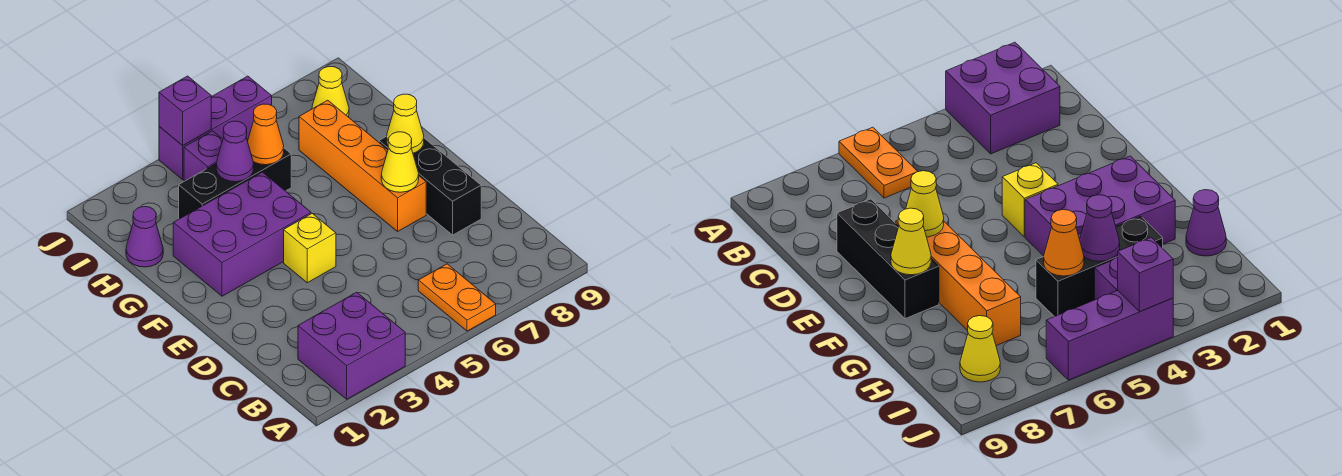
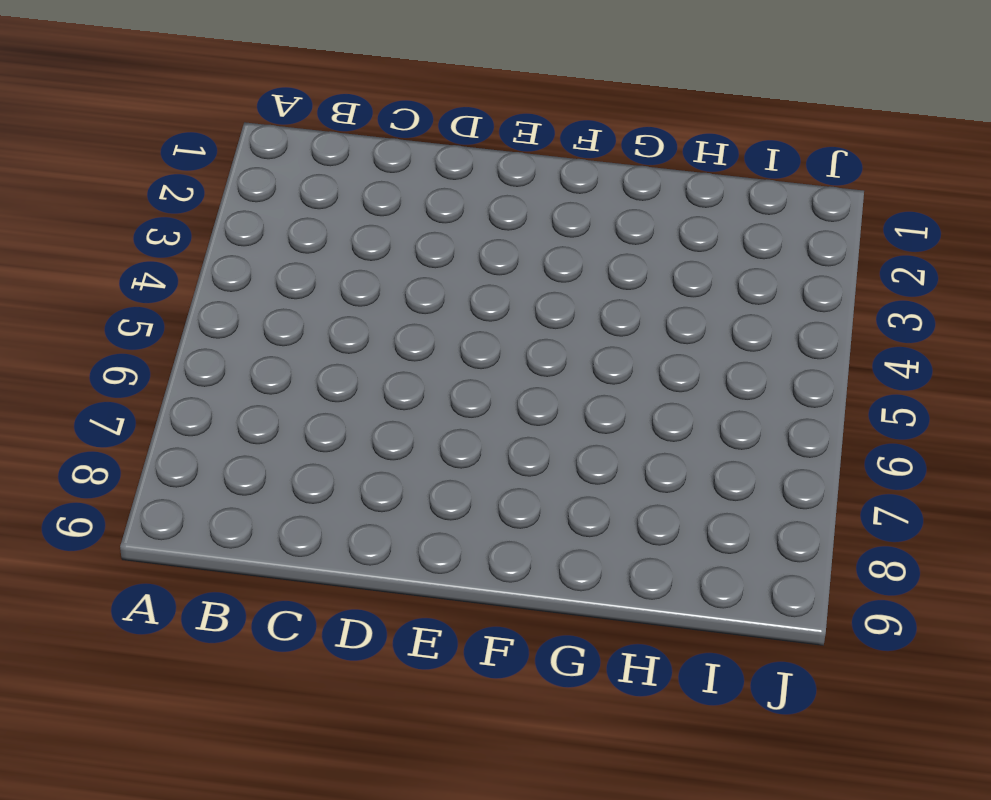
none -> purple brick A2:B3 level 1
none -> orange plate A6:B6 level 1
none -> black brick D8:F8 level 1

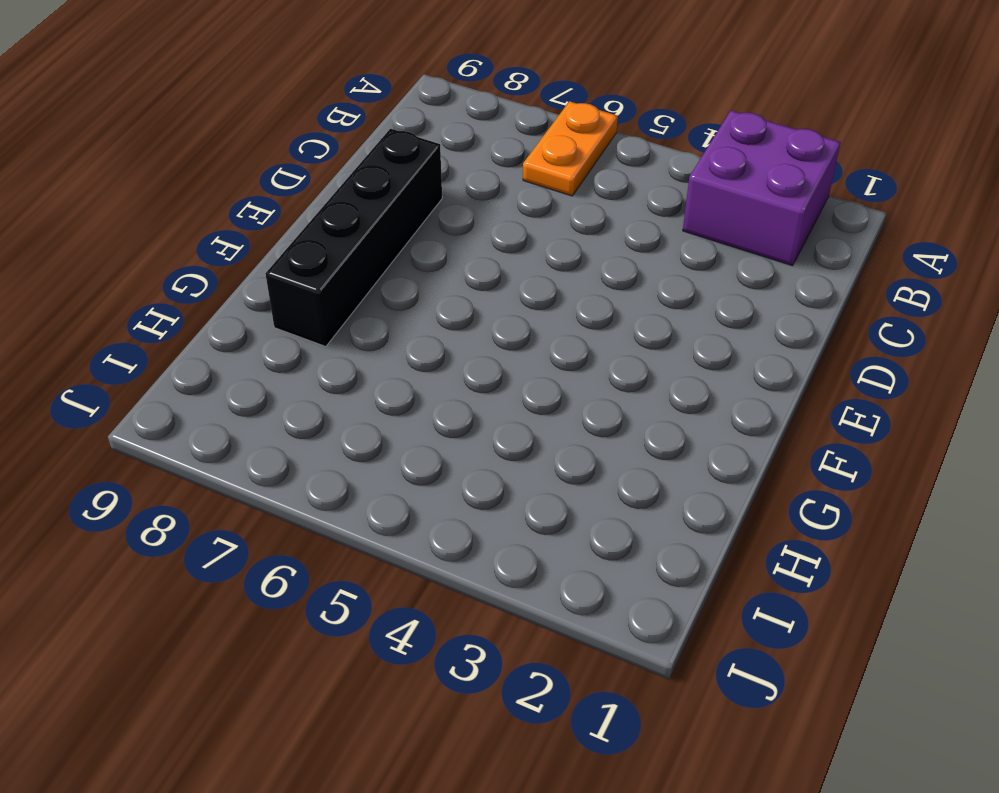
black brick D8:G8 level 1 -> black brick D8:F8 level 1
none -> yellow brick E4 level 1
none -> orange brick E7:H7 level 1
none -> purple brick F2:G4 level 1

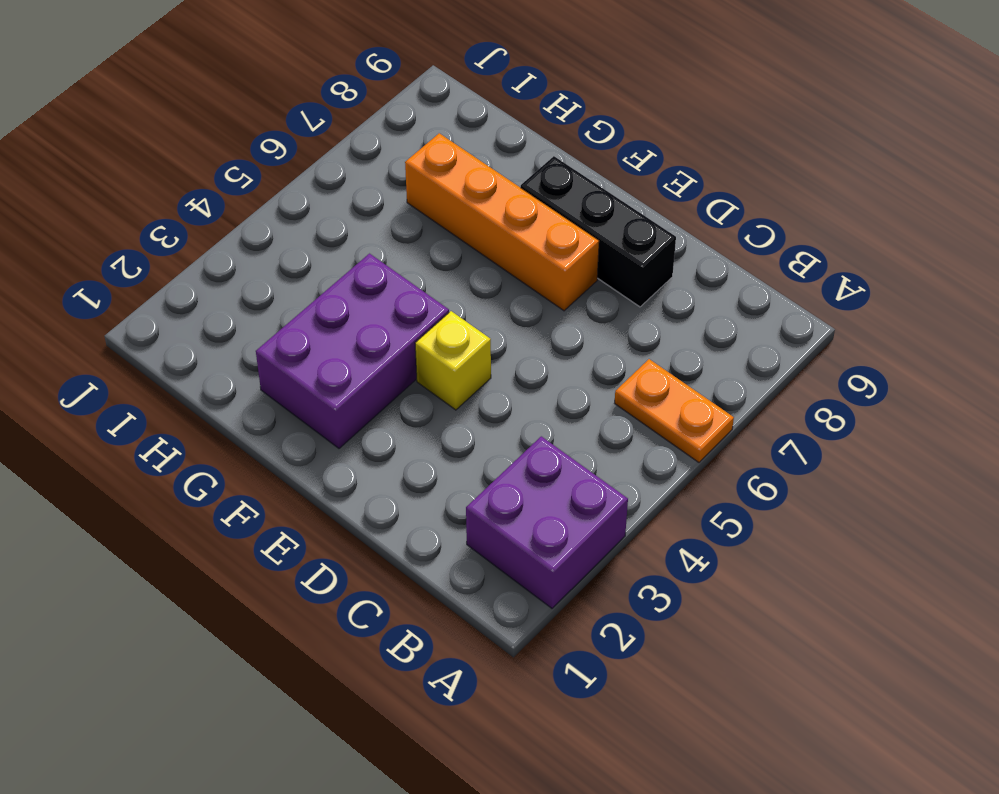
none -> purple cone H1 level 1
none -> black brick H3:H5 level 1
none -> purple brick I4 level 1

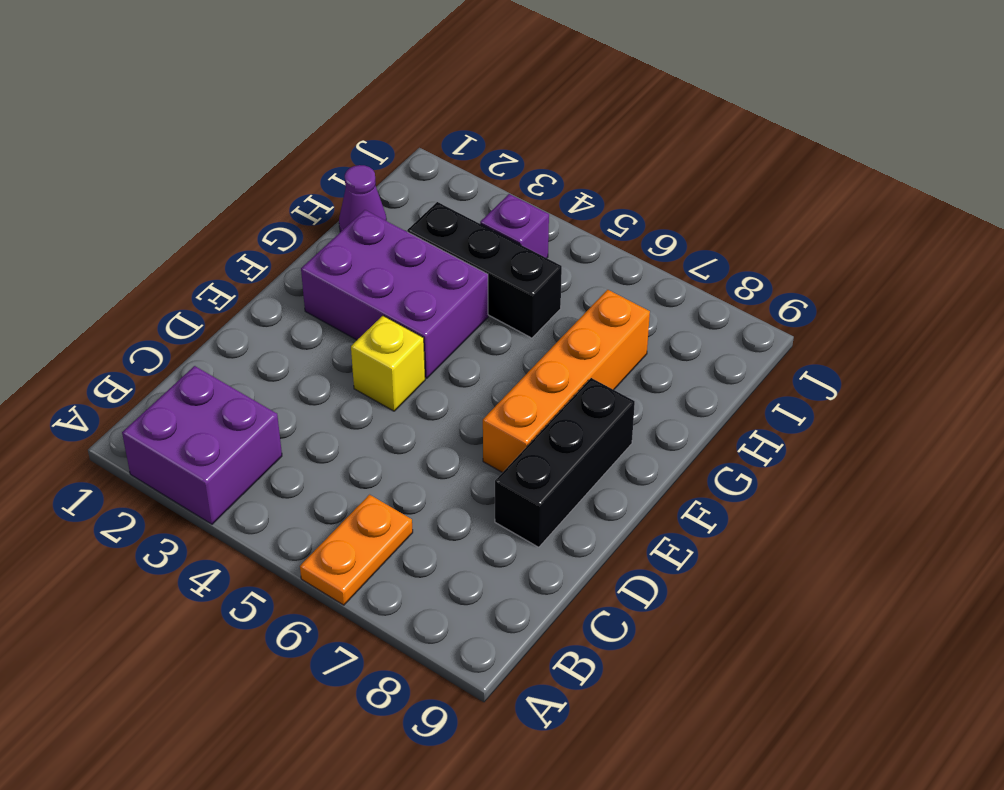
none -> yellow cone I8 level 1
none -> purple brick J4:J6 level 1
none -> yellow cone E7 level 2

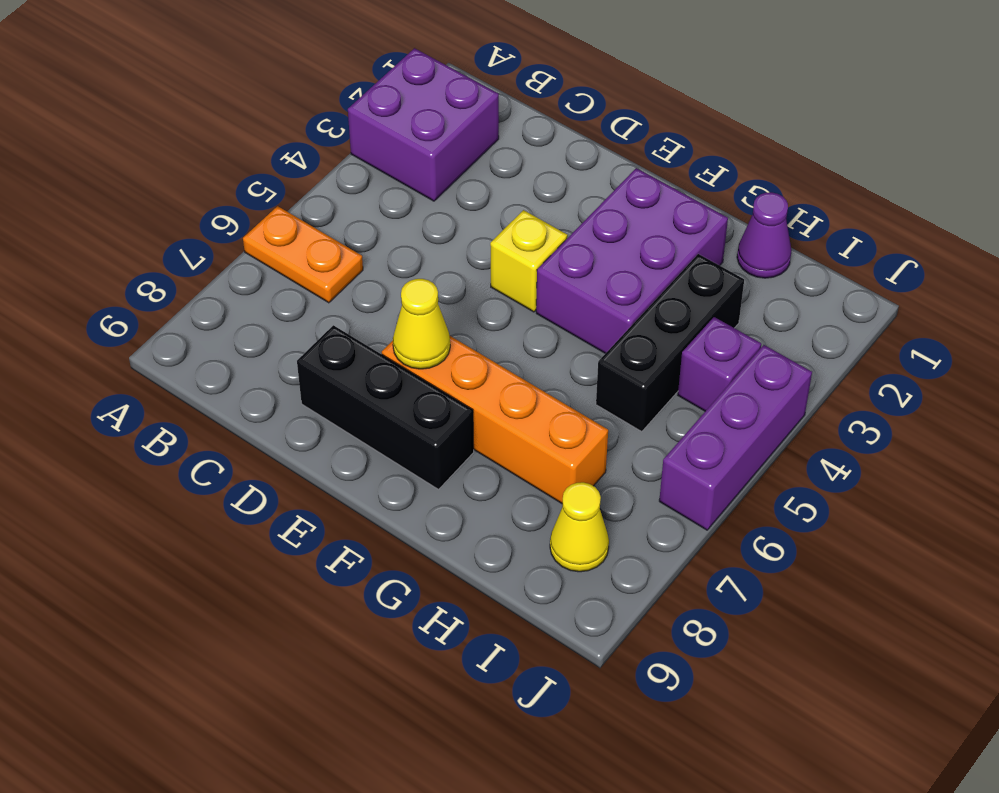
none -> yellow cone F8 level 2
none -> purple cone H4 level 2
none -> orange cone H5 level 2

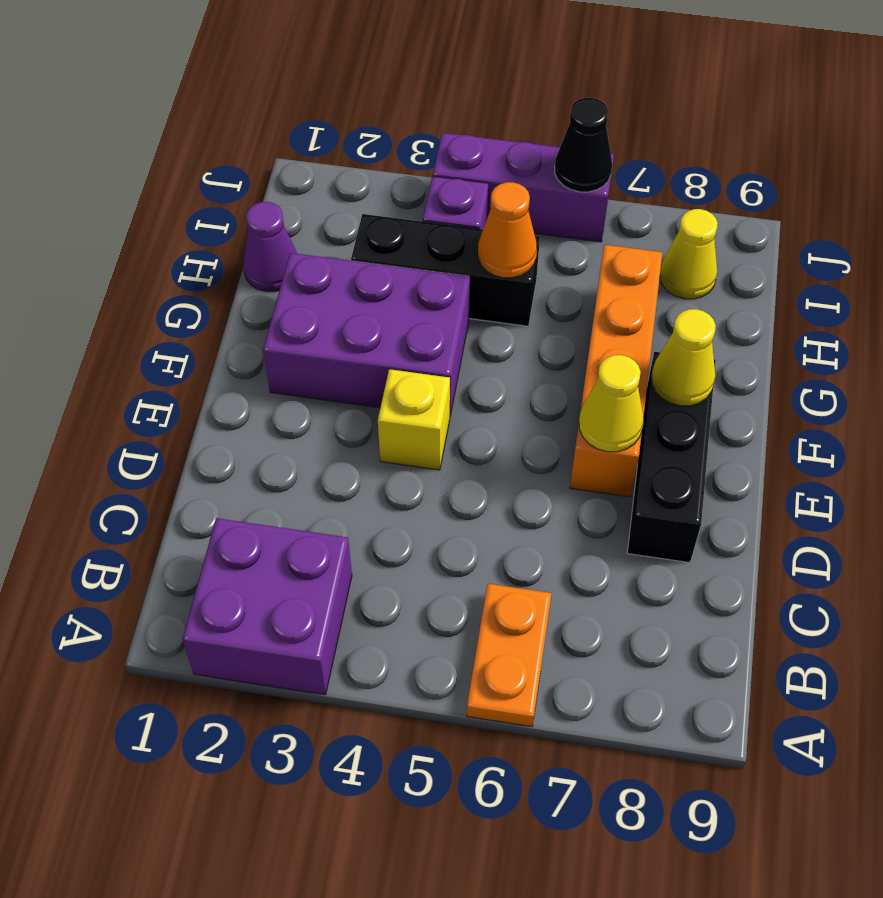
black cone J6 level 2 -> none
none -> purple cone H4 level 2
none -> purple brick J4 level 2

